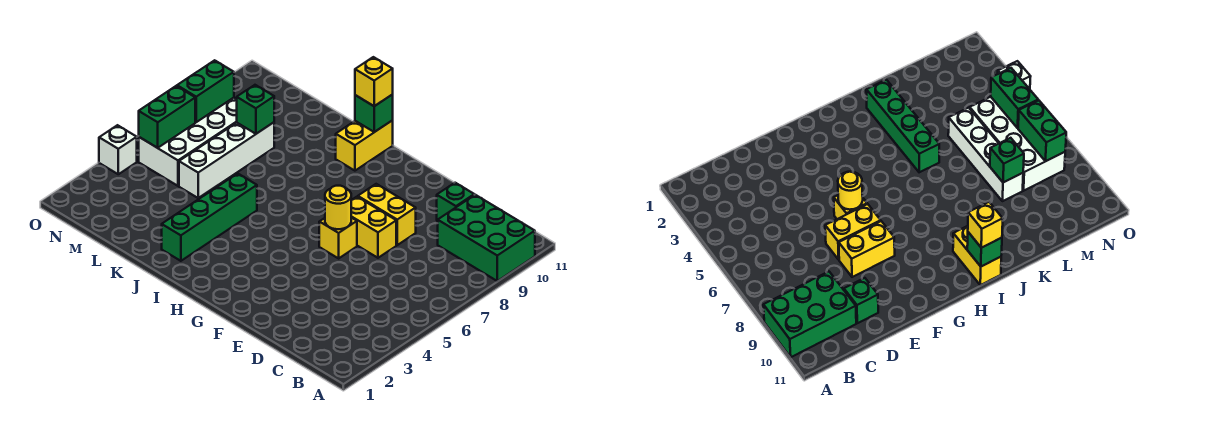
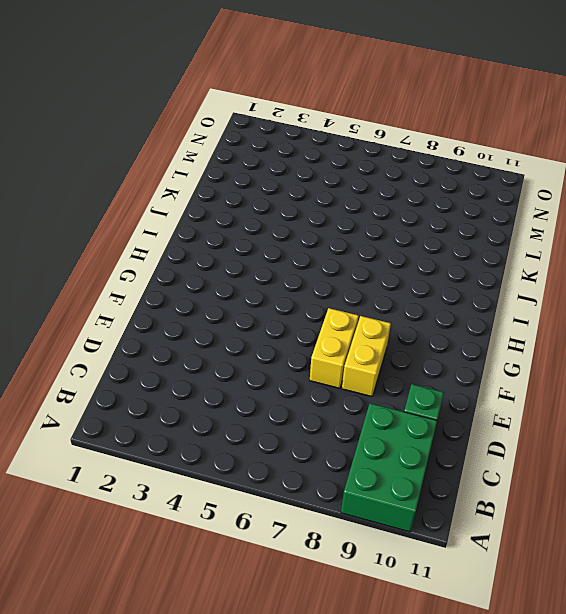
none -> yellow brick F6 level 1
none -> yellow brick I10:I11 level 1
none -> green brick J2:J5 level 1

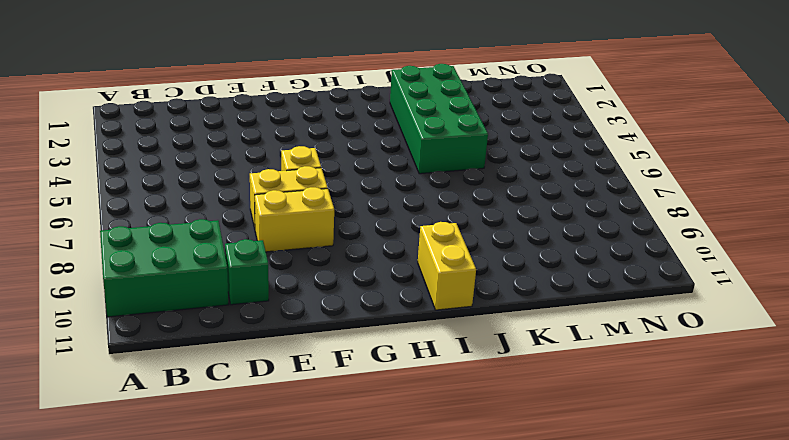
green brick J2:K5 level 1 -> green brick J2:J5 level 1
none -> white brick L5:L8 level 1
none -> white brick M5:N8 level 1
none -> white brick O4 level 1

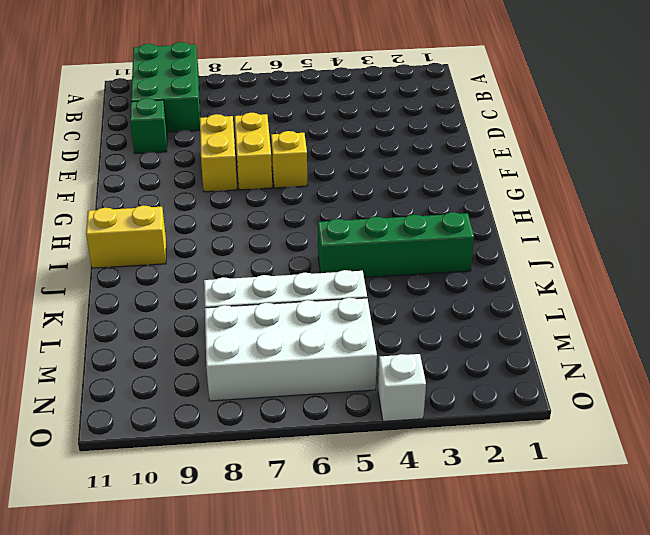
none -> yellow round brick F6 level 2
none -> green brick I11 level 2
none -> green brick L8 level 2

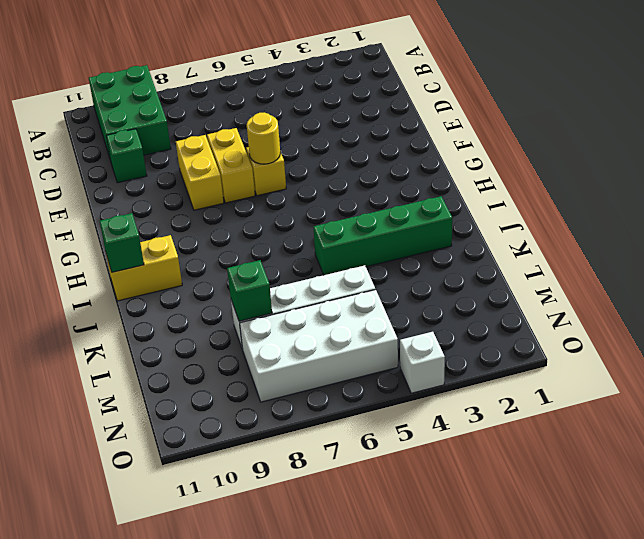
none -> green brick N5:N6 level 2
none -> green brick N7:N8 level 2
none -> yellow brick I11 level 3

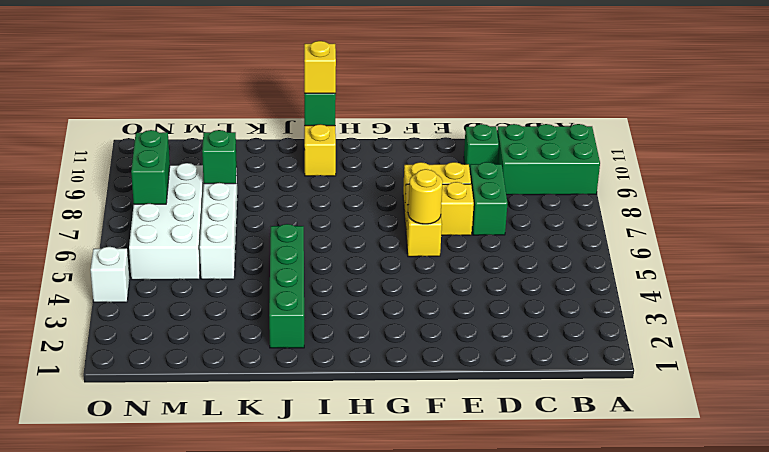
green brick D7:D8 level 1 -> green brick N5:N6 level 2

